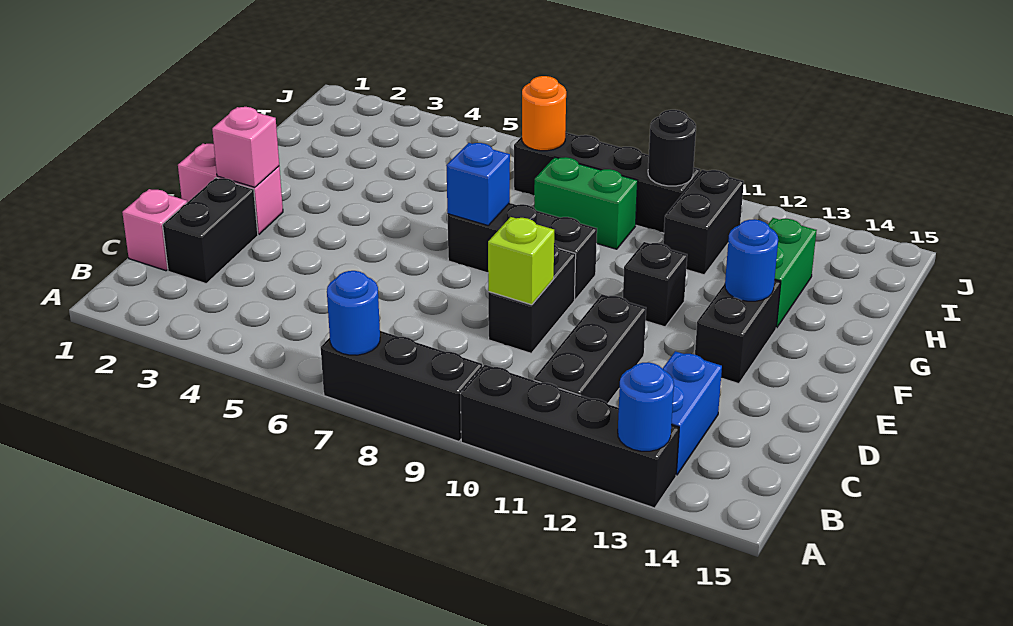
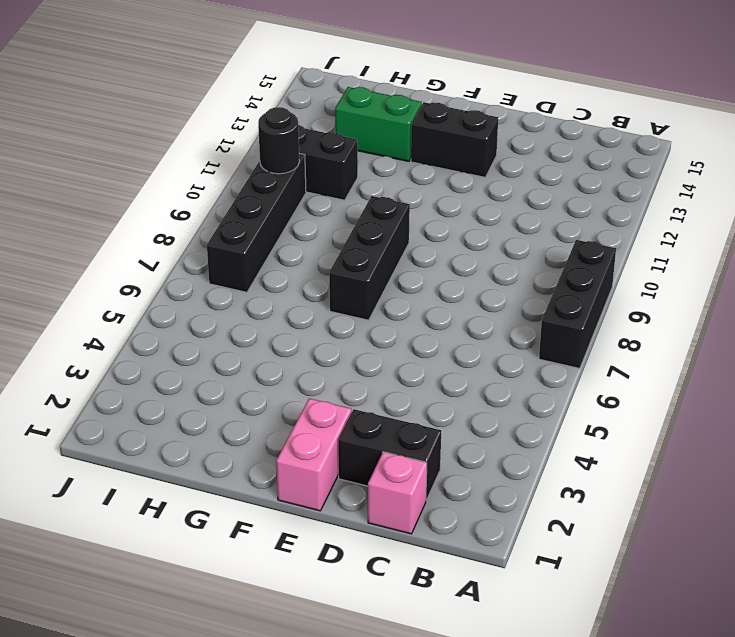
none -> black brick A10:A13 level 1
none -> black brick B11:D11 level 1
none -> blue brick B13:C13 level 1

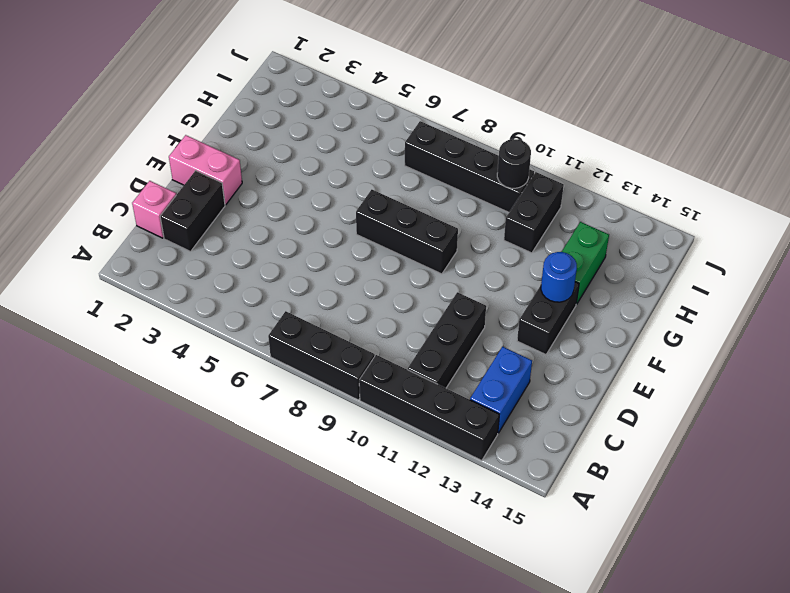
none -> black brick D9:E9 level 1
none -> black brick F11 level 1
none -> green brick H8:H9 level 1

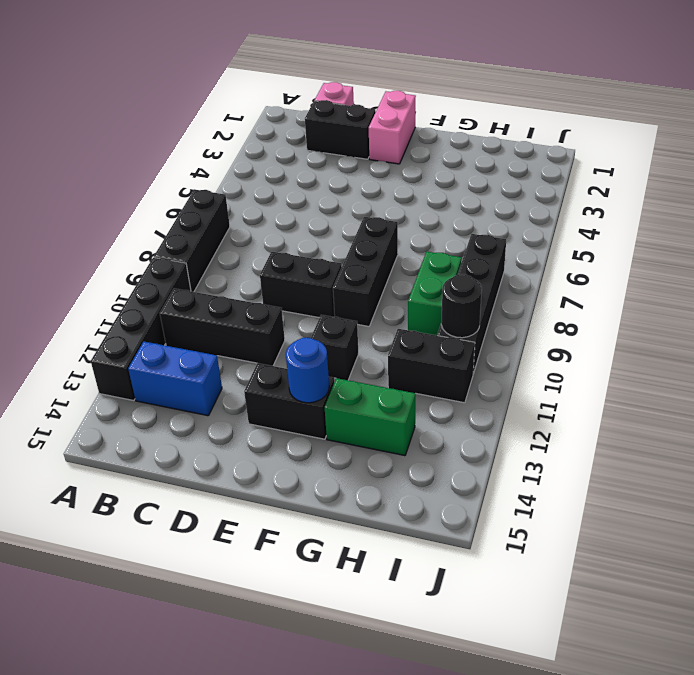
none -> blue round brick A7 level 2
none -> blue round brick A13 level 2
none -> lime brick D9 level 2

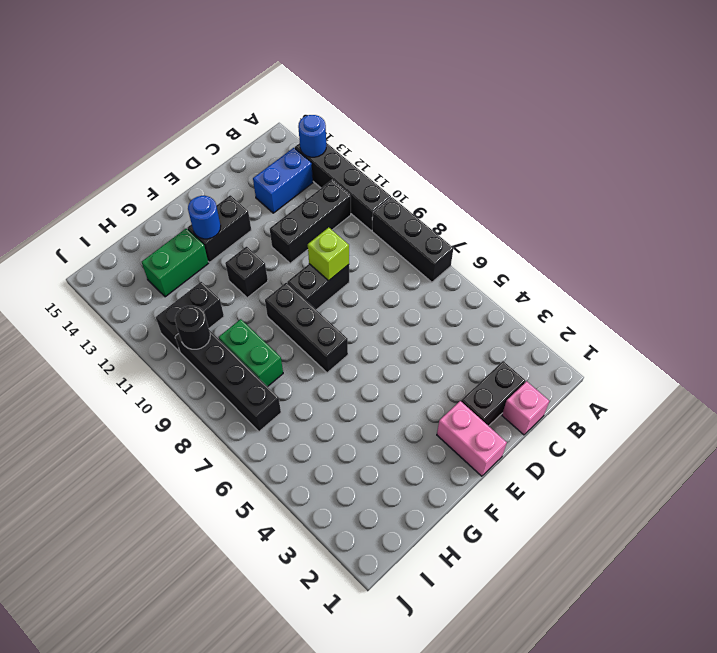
none -> blue round brick A7 level 2
none -> pink brick E2 level 2
none -> blue brick F7 level 2

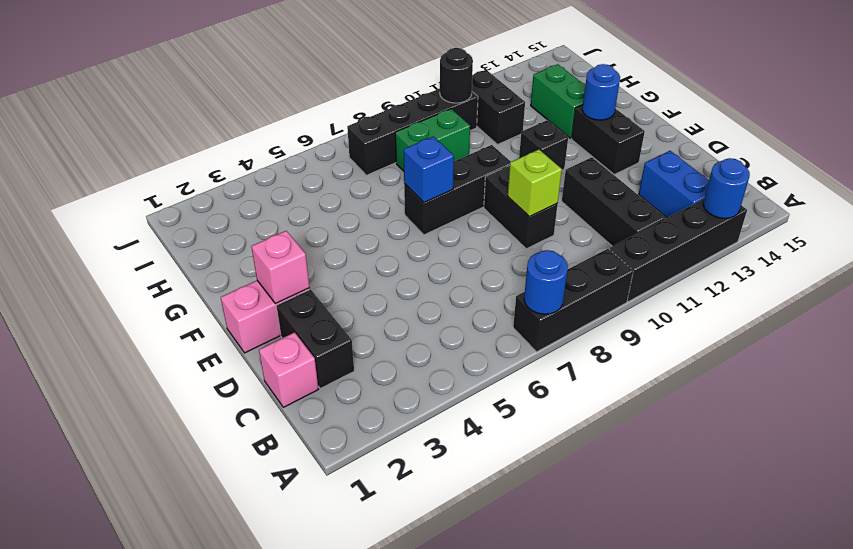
none -> orange round brick I7 level 2

